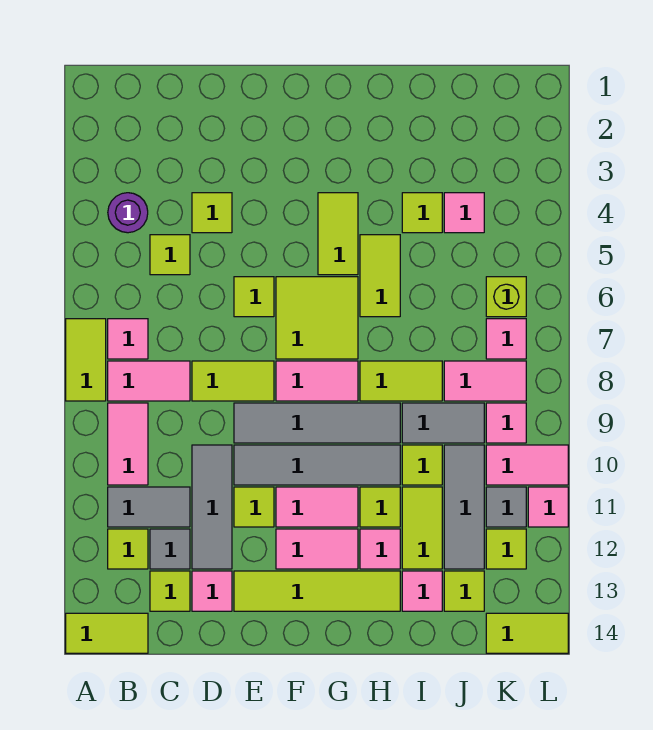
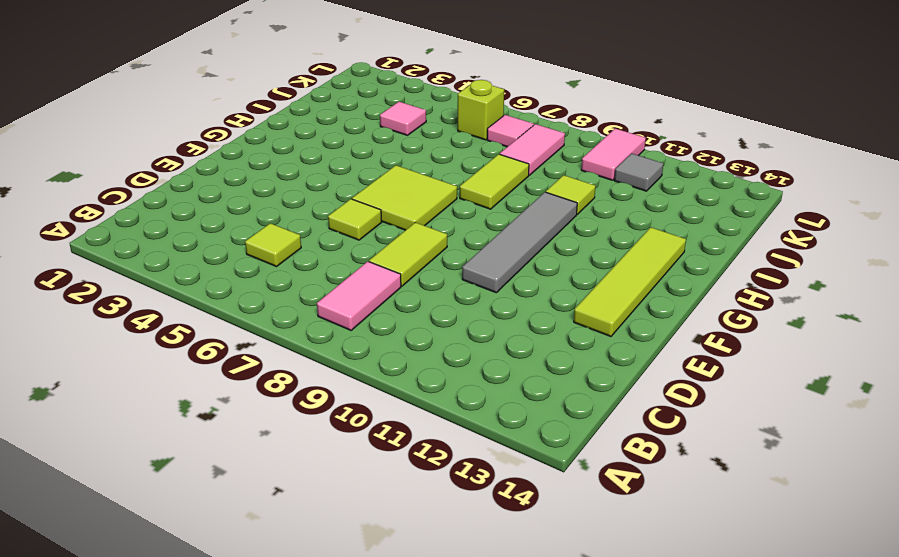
none -> lime tile A7:A8 level 1
none -> lime tile A14:B14 level 1
none -> purple round brick B4 level 1
none -> pink tile B7 level 1

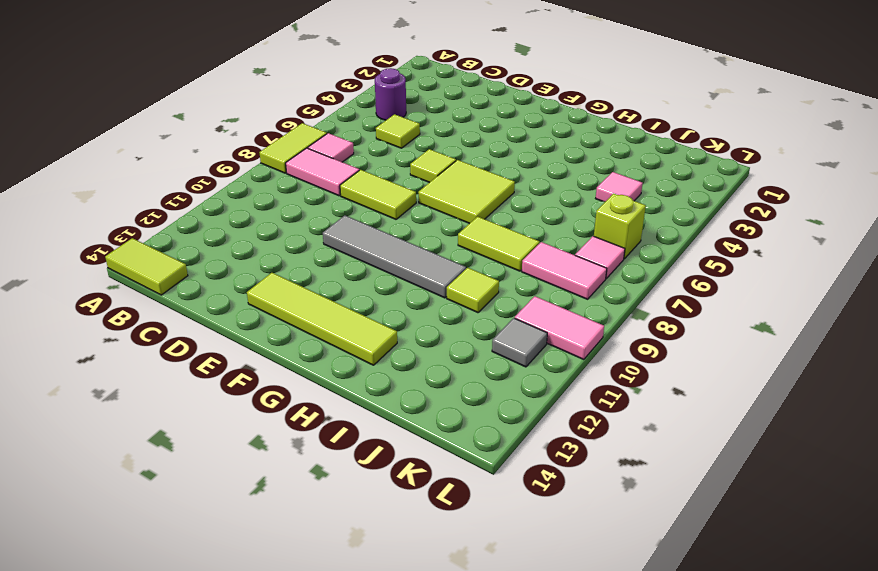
none -> pink tile B9:B10 level 1
none -> grey tile B11:C11 level 1
none -> lime tile B12 level 1
none -> grey tile C12 level 1

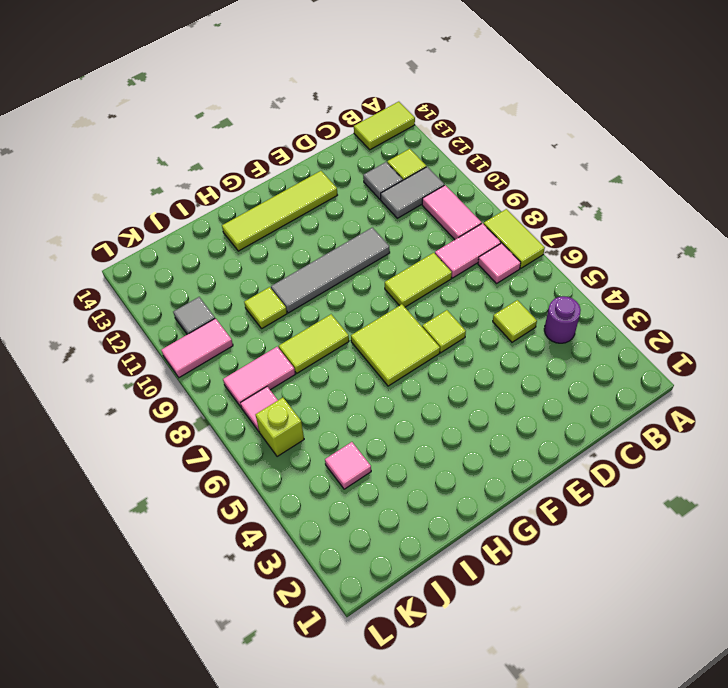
none -> lime tile C13 level 1
none -> lime tile D4 level 1
none -> grey tile D10:D12 level 1
none -> pink tile D13 level 1

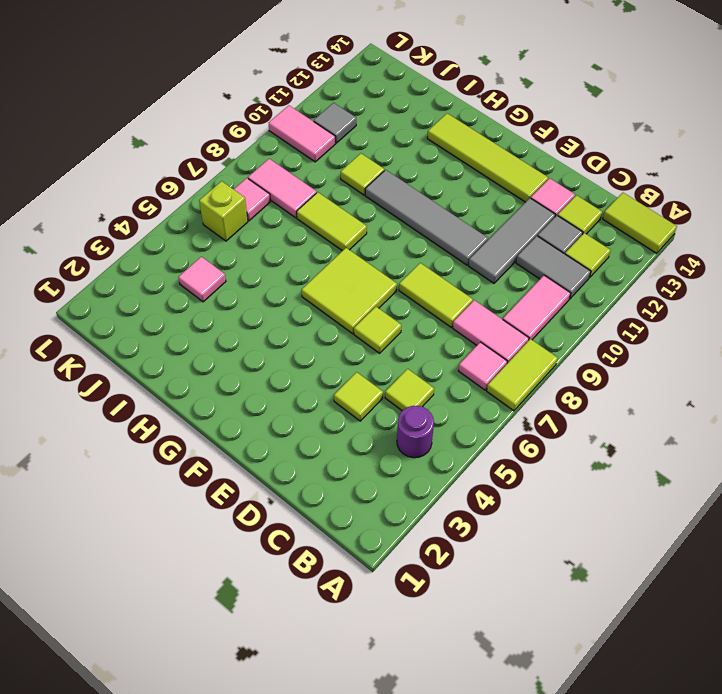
none -> grey tile E9:H9 level 1
none -> lime tile E11 level 1
none -> pink tile F8:G8 level 1
none -> pink tile F11:G11 level 1

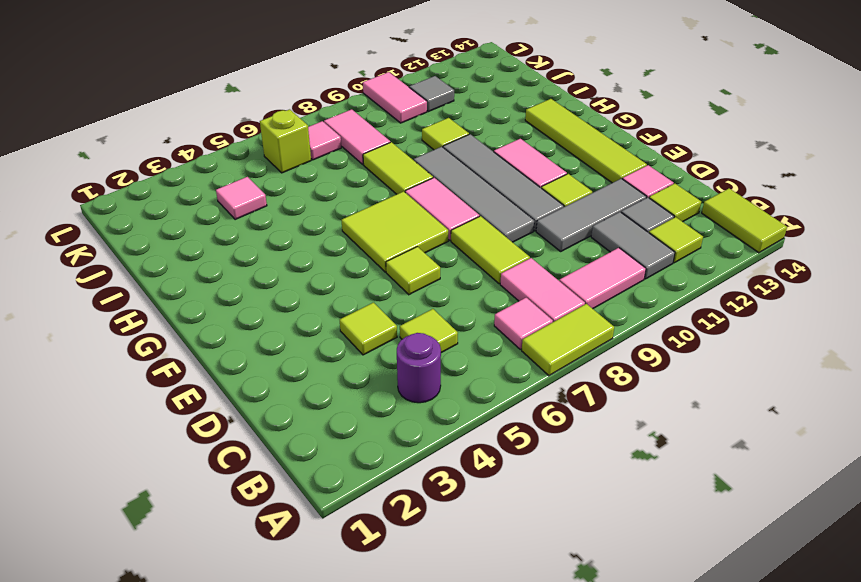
none -> pink tile F12:G12 level 1
none -> lime tile G4:G5 level 1
none -> lime tile H5:H6 level 1
none -> lime tile H11 level 1

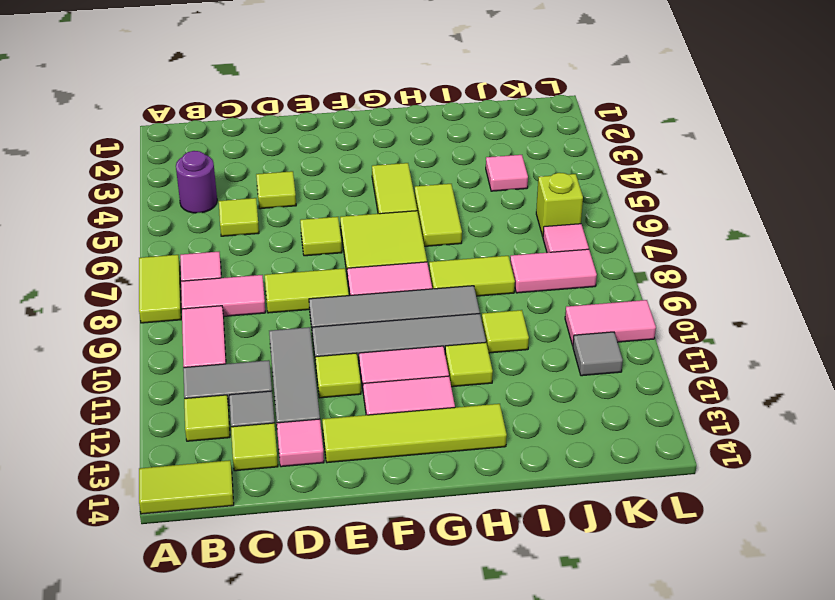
none -> pink tile H12 level 1
none -> lime tile I4 level 1
none -> grey tile I9:J9 level 1
none -> lime tile I11:I12 level 1

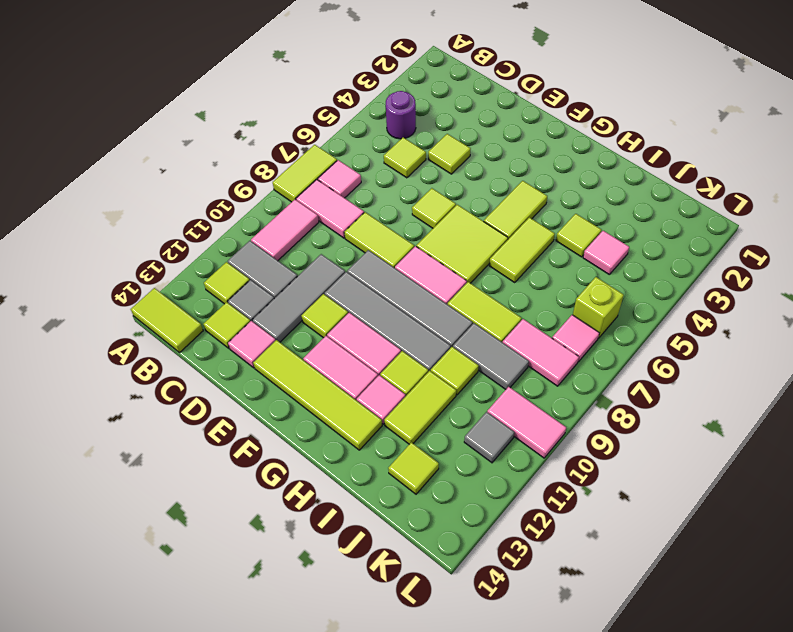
none -> pink tile I13 level 1
none -> grey tile J10:J12 level 1
none -> pink tile K9 level 1
none -> lime tile K12 level 1

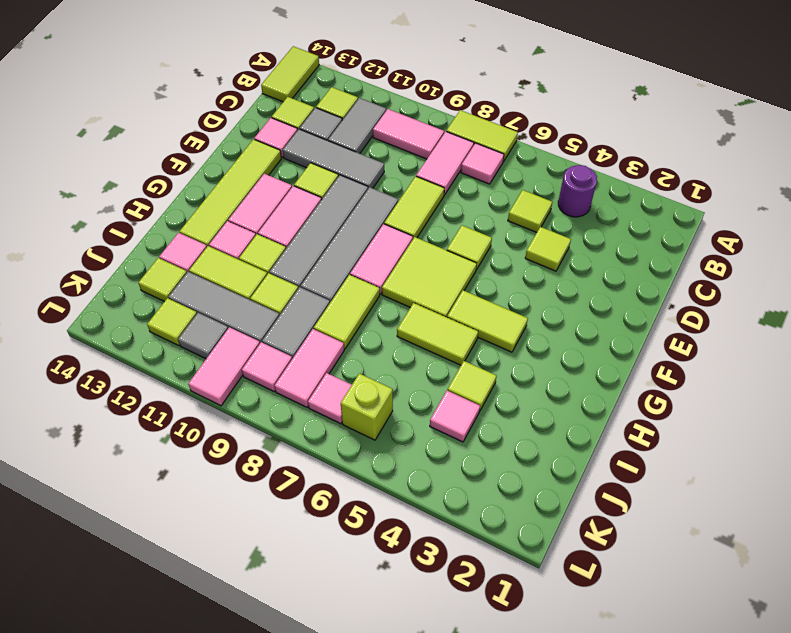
none -> lime tile K14:L14 level 1
none -> pink tile L11 level 1

